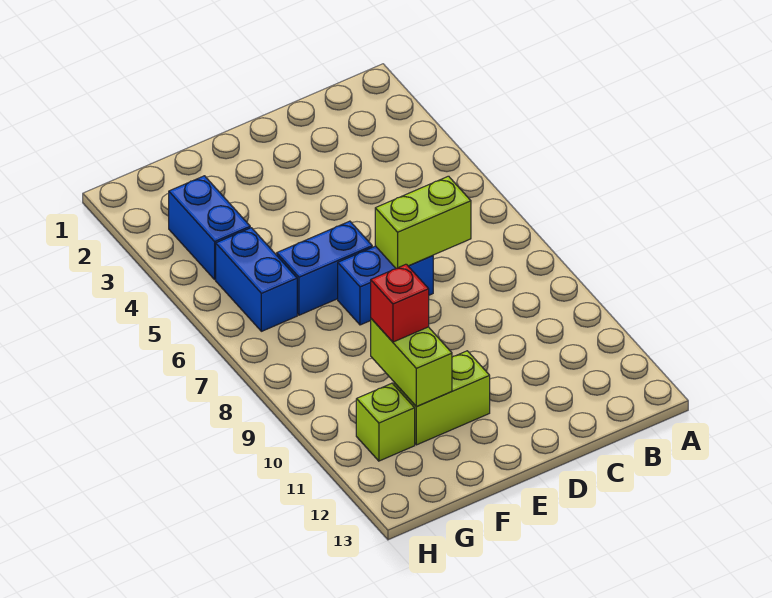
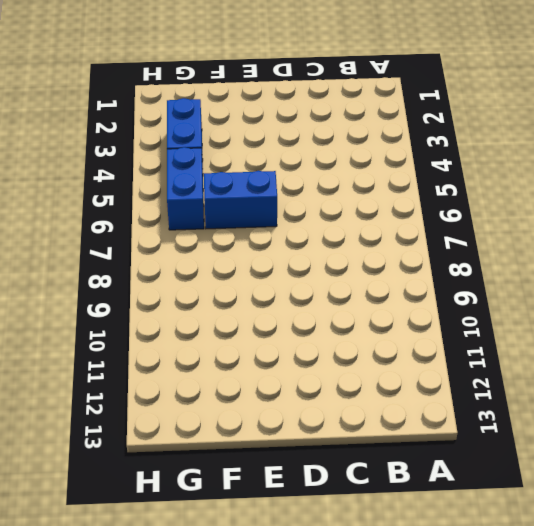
none -> blue brick D7:E7 level 1
none -> lime brick E11:F11 level 1

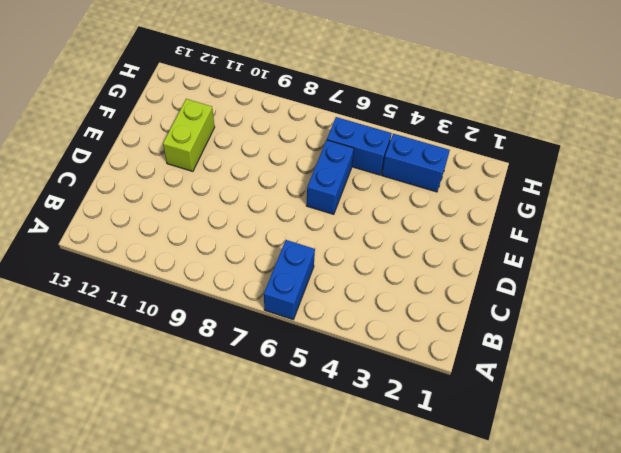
blue brick A6:B6 level 1 -> blue brick D7:E7 level 1
none -> lime brick G11 level 1
none -> lime brick C7:D7 level 2

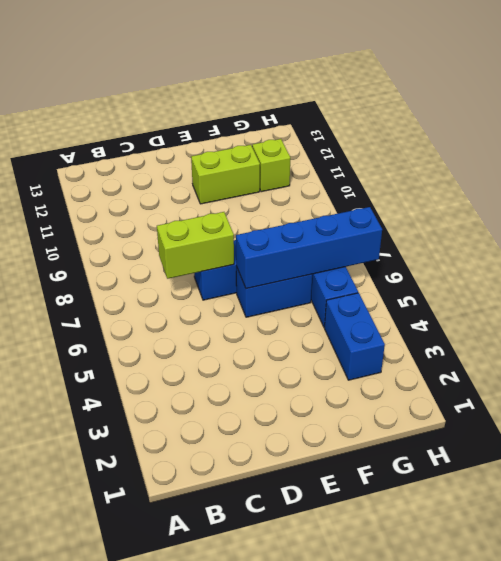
blue brick E6:H6 level 2 -> none
none -> lime brick F10:F11 level 2
none -> red brick F10 level 3

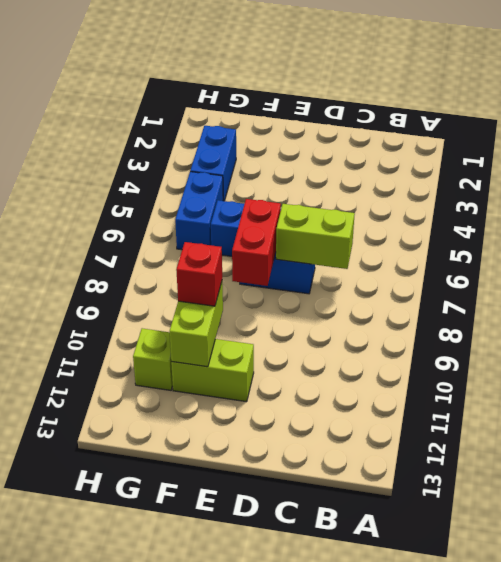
red brick E7:E8 level 2 -> none

